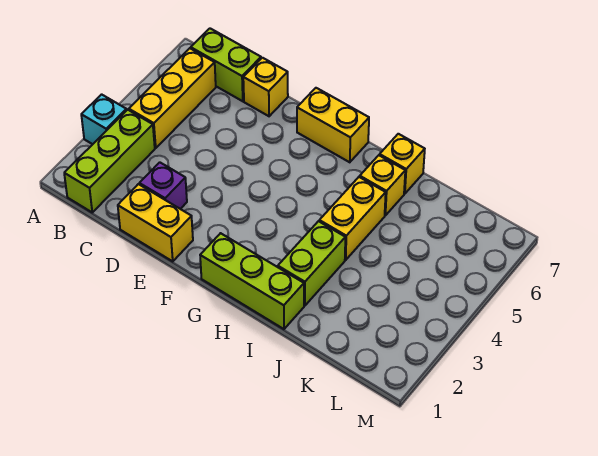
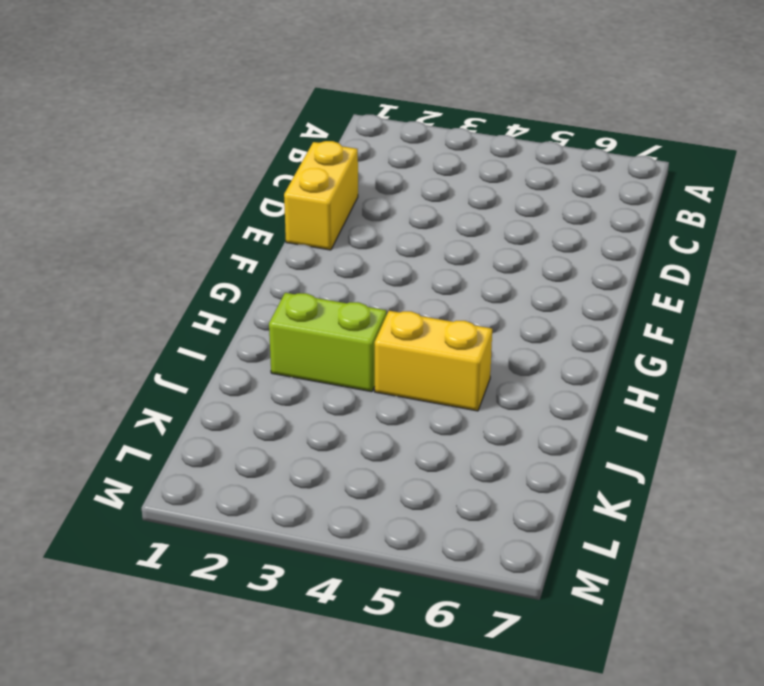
none -> cyan brick A3 level 1
none -> lime brick B1:B3 level 1
none -> yellow brick B4:B6 level 1

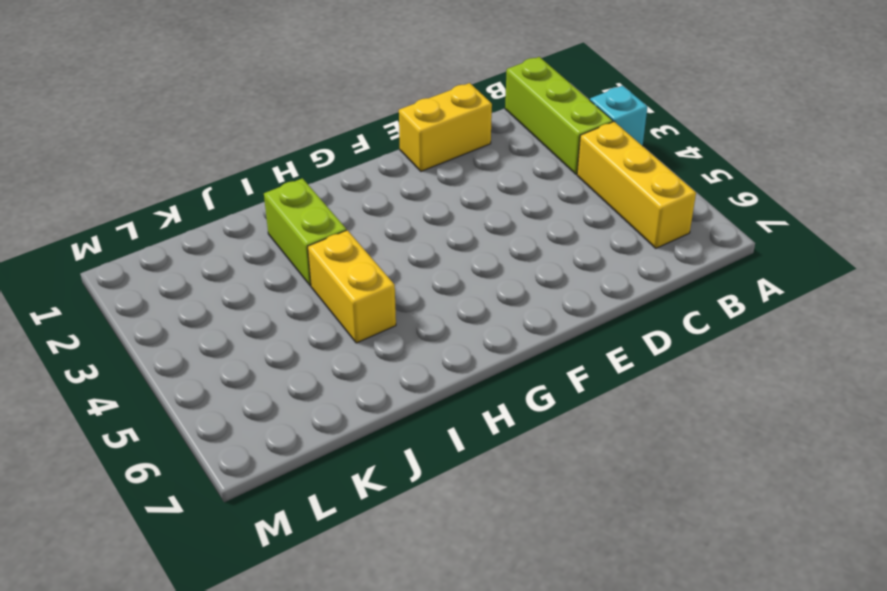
none -> lime brick B7:C7 level 1
none -> purple brick D2 level 1
none -> yellow brick D7 level 1

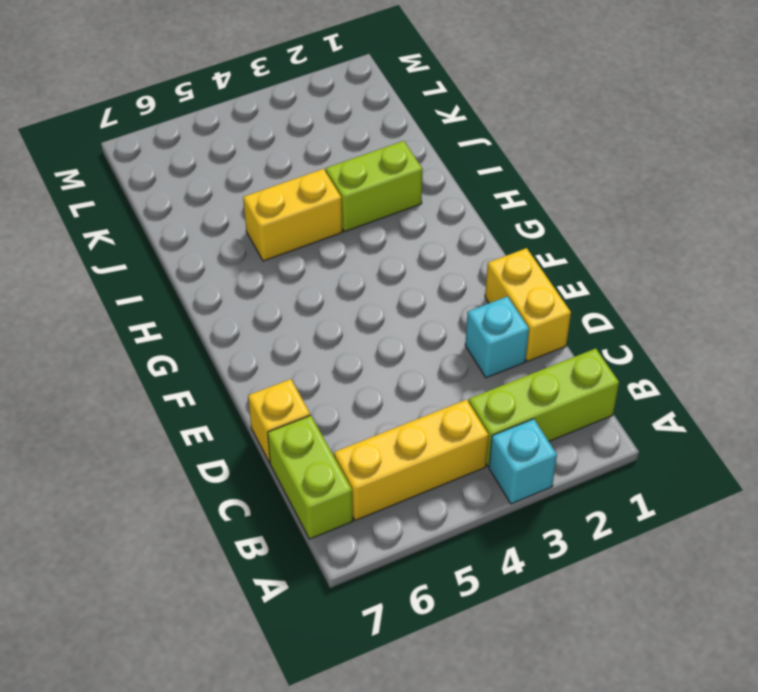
cyan brick D2 level 1 -> purple brick D2 level 1
none -> yellow brick F7:G7 level 1
none -> lime brick G1:I1 level 1
none -> yellow brick I6 level 1

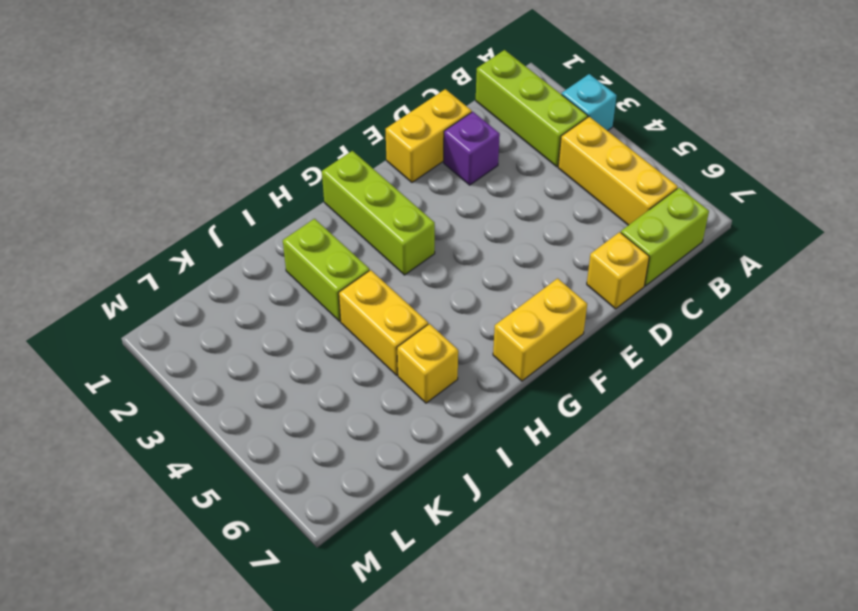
lime brick G1:G3 level 1 -> lime brick G1:I1 level 1
none -> yellow brick I7 level 1

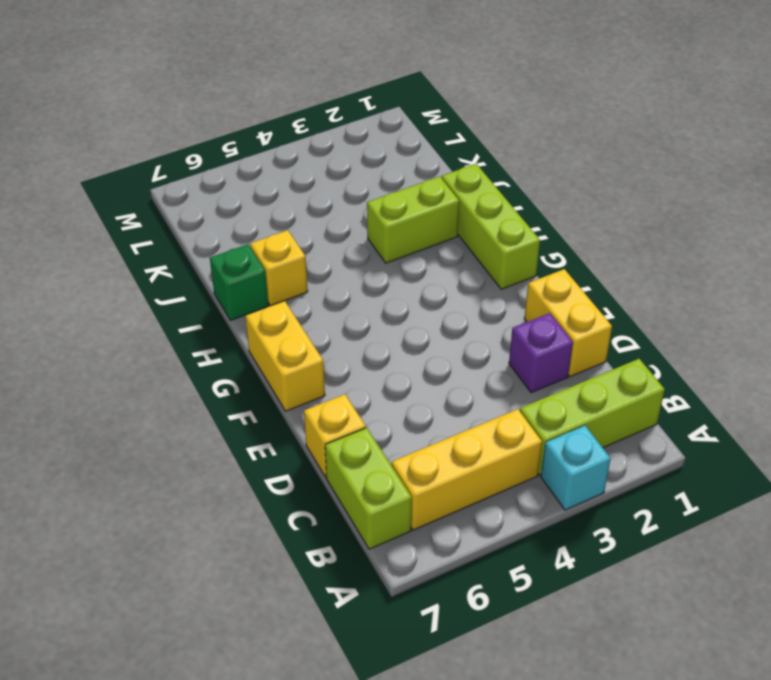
green brick I7 level 1 -> yellow brick I7 level 1
none -> yellow brick I4:I5 level 1

